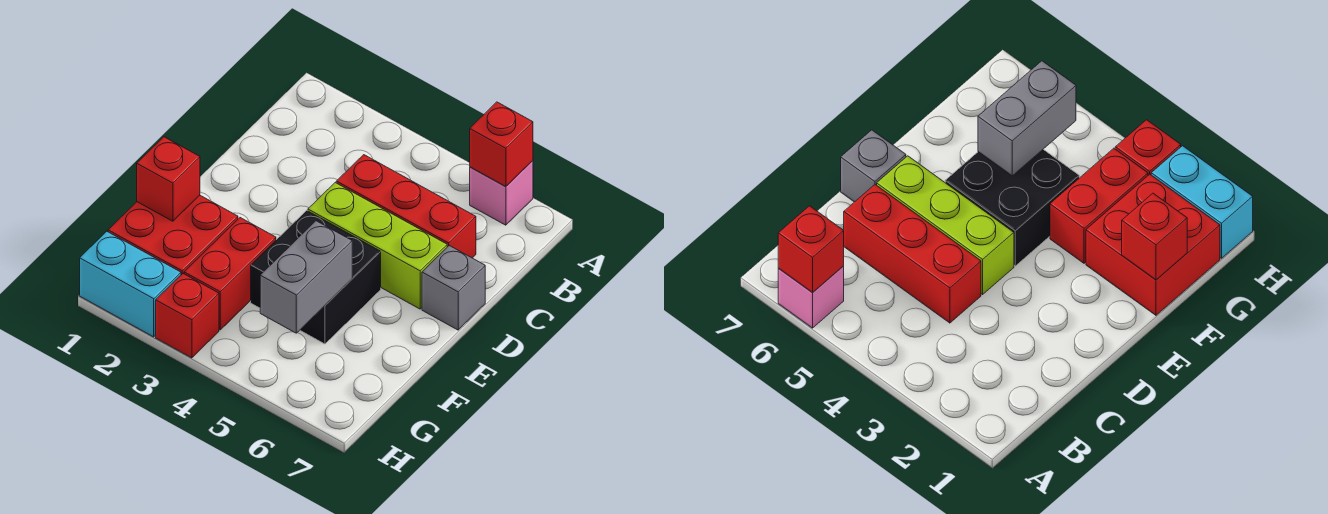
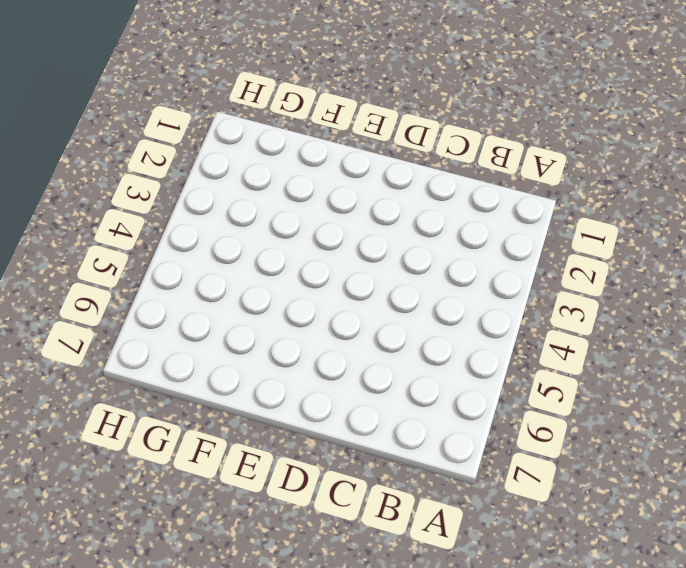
none -> pink brick A6 level 1
none -> red brick C4:C6 level 1
none -> lime brick D4:D6 level 1

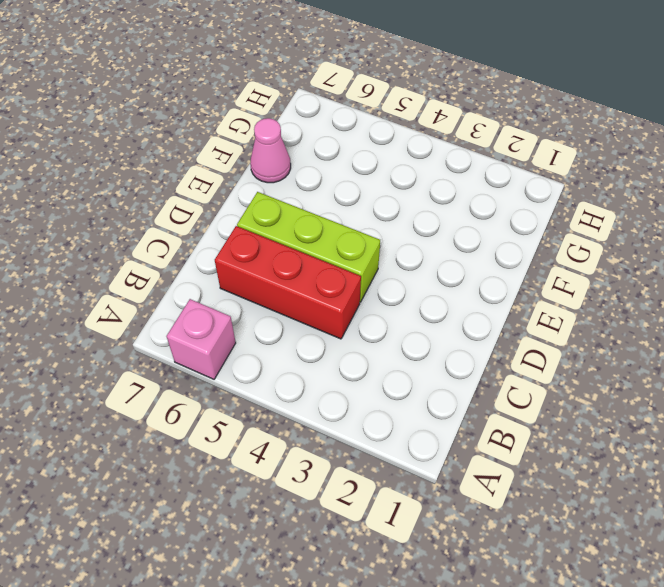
pink cone F7 level 1 -> none
none -> grey brick D7 level 1
none -> black brick E4:F5 level 1
none -> red brick F1:G2 level 1

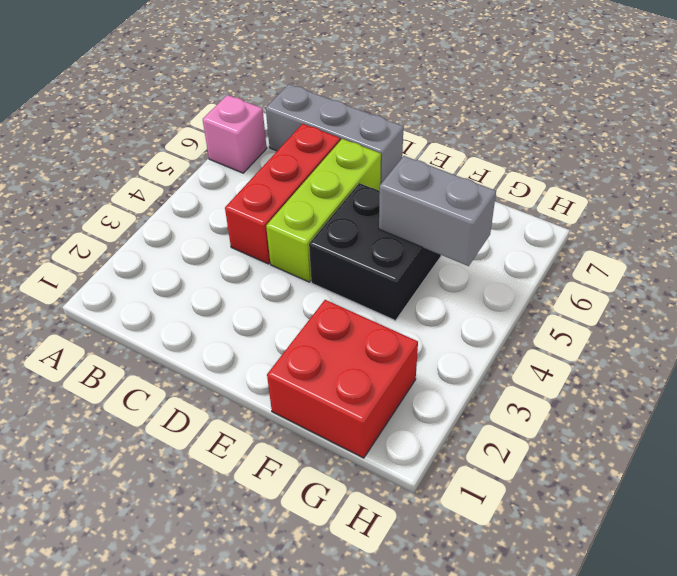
grey brick B7:D7 level 1 -> grey brick D7 level 1
none -> red brick F3:G3 level 1
none -> cyan brick H1:H2 level 1
none -> red brick H3 level 1

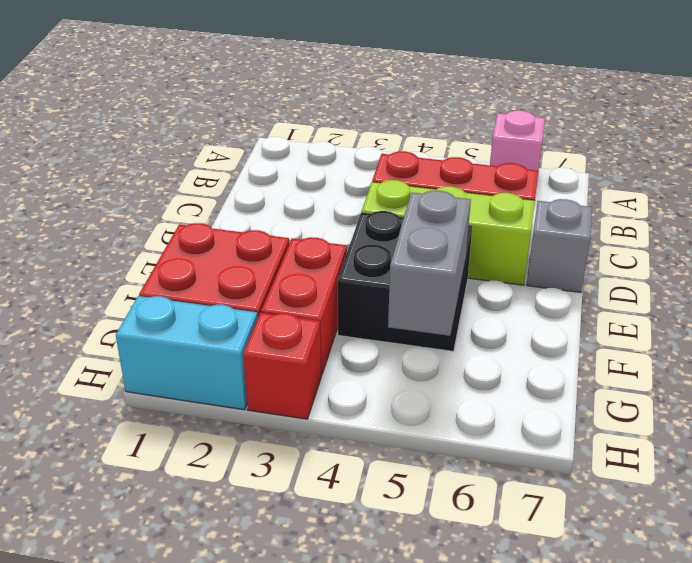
none -> red brick A6 level 2
none -> red brick F1 level 2

